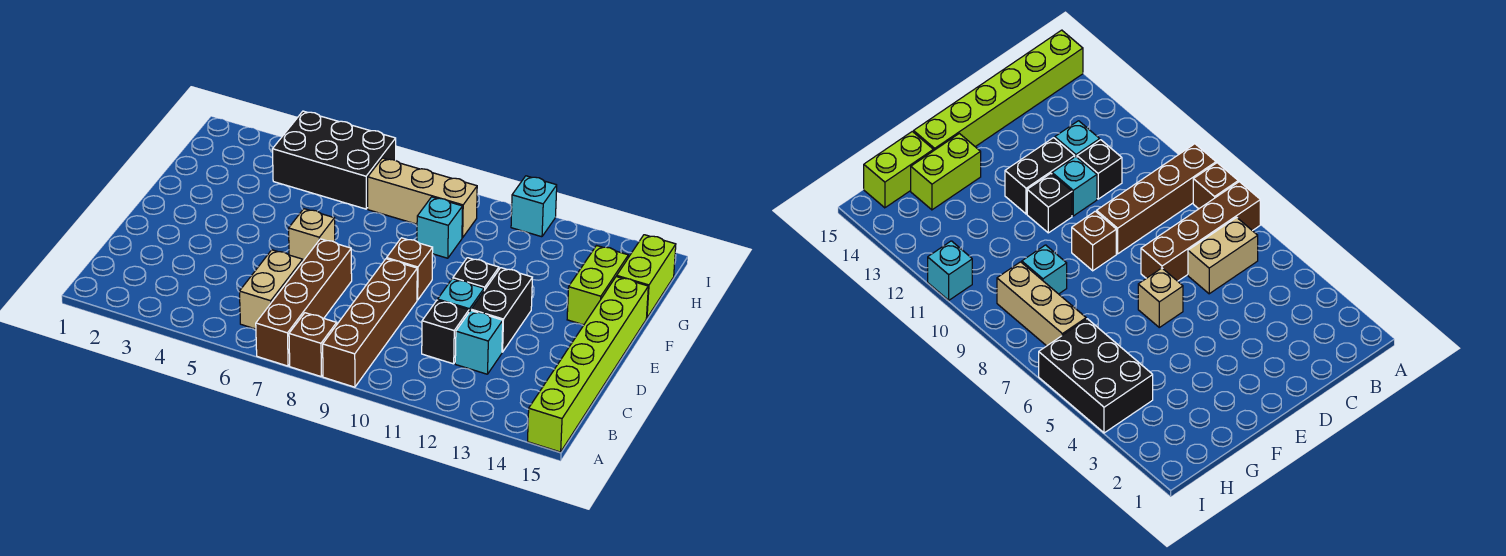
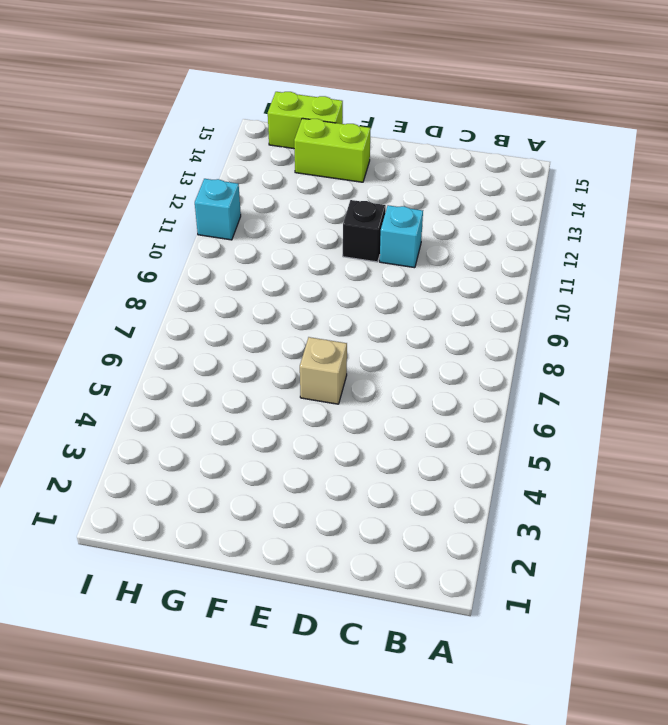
none -> brown brick A7:D7 level 1
none -> brown brick A8 level 1
none -> brown brick A9:D9 level 1

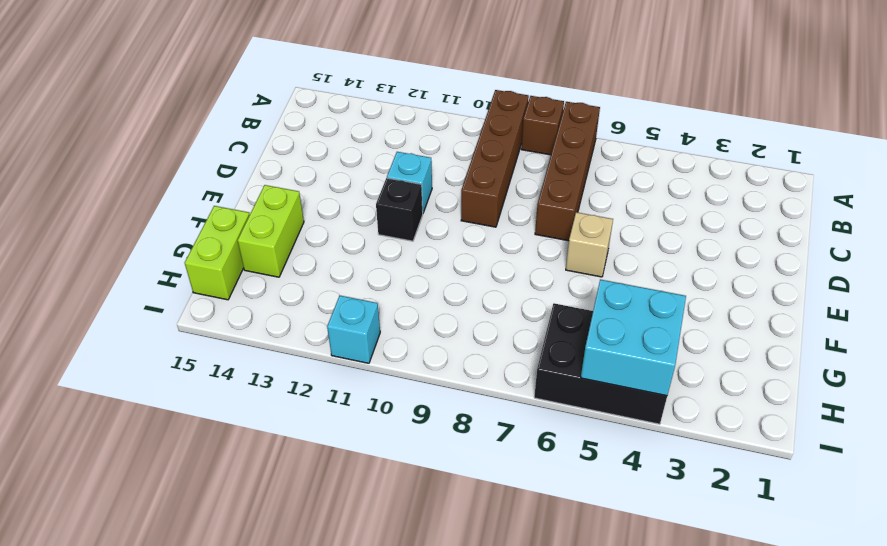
cyan brick H4:I5 level 2 -> none
none -> lime brick A15:F15 level 1
none -> tan brick B6:C6 level 1
none -> black brick C11 level 1

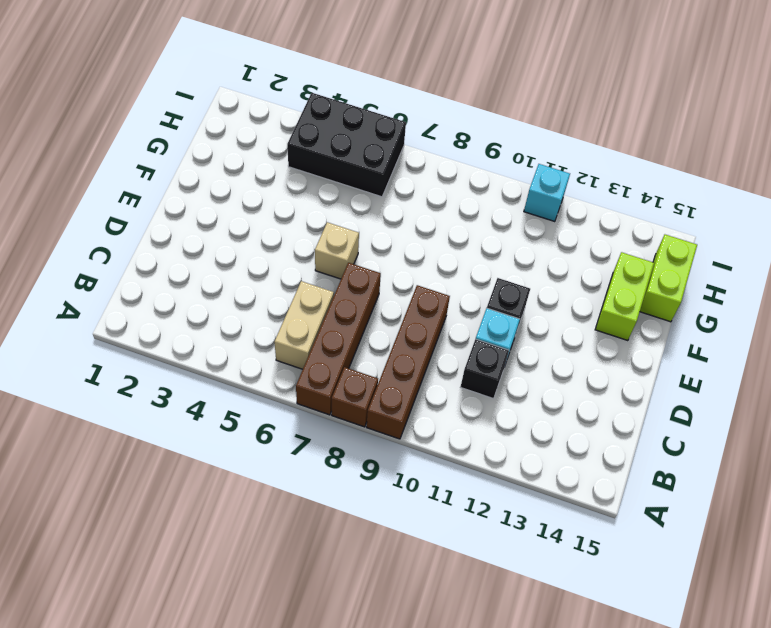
none -> lime brick A15:F15 level 1
none -> cyan brick C12 level 1
none -> black brick D12:E12 level 1

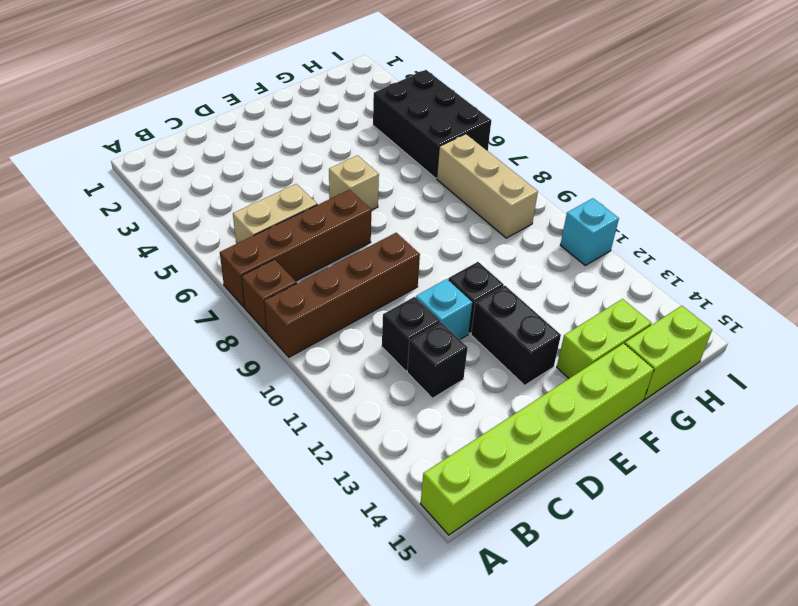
black brick C12 level 1 -> cyan brick C12 level 1
black brick E12:E13 level 1 -> black brick D12:E12 level 1
none -> brown brick E9 level 1
none -> cyan brick G9 level 1

